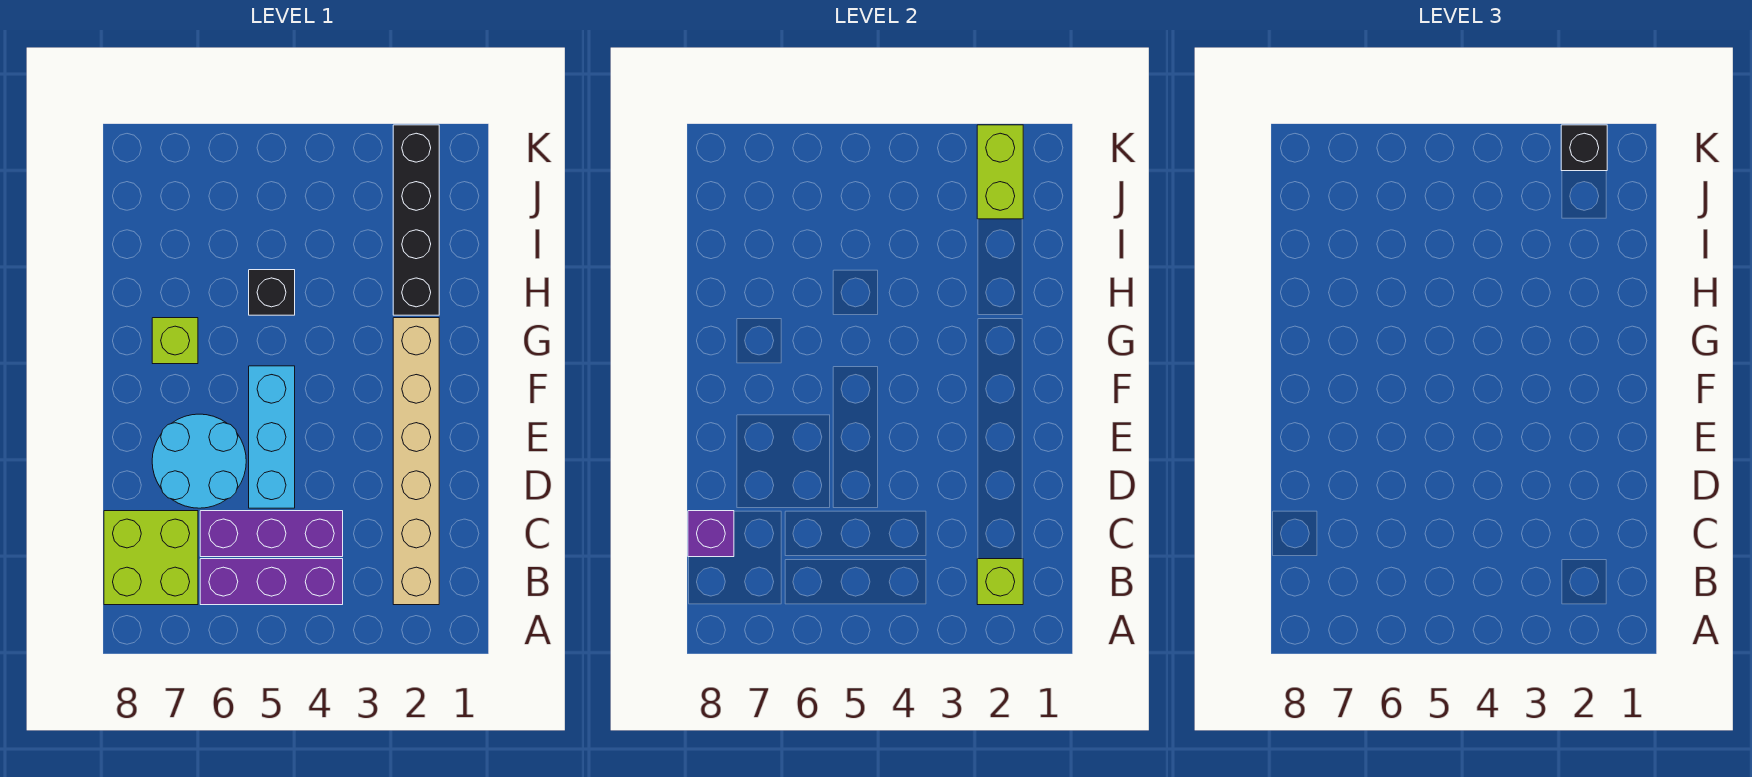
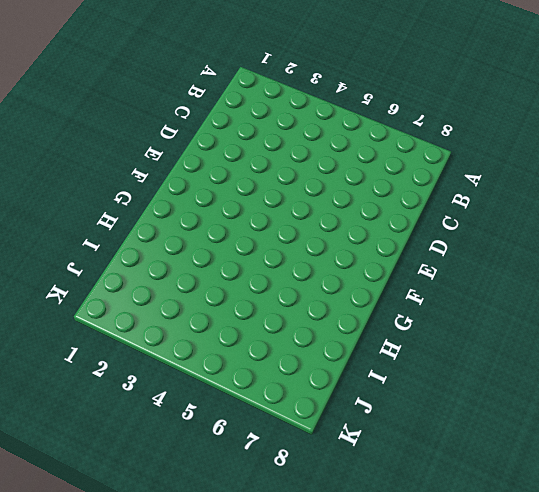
none -> tan brick B2:G2 level 1
none -> purple brick B4:B6 level 1
none -> lime brick B7:C8 level 1

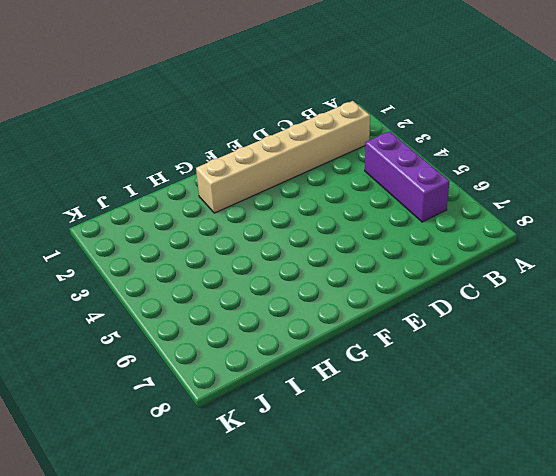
none -> lime brick B7:C8 level 1
none -> purple brick C4:C6 level 1
none -> cyan brick D5:F5 level 1

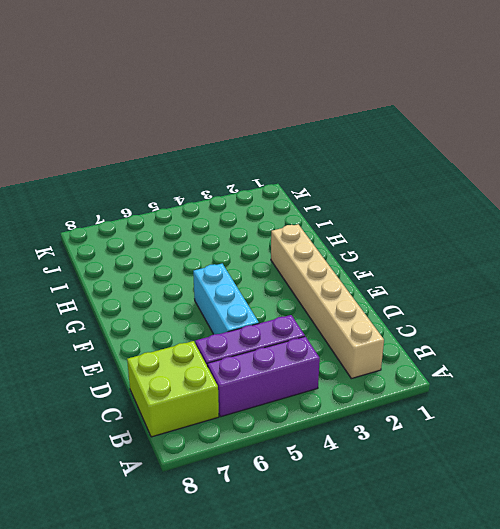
none -> cyan round brick D6:E7 level 1
none -> lime brick G7 level 1
none -> black brick H2:K2 level 1

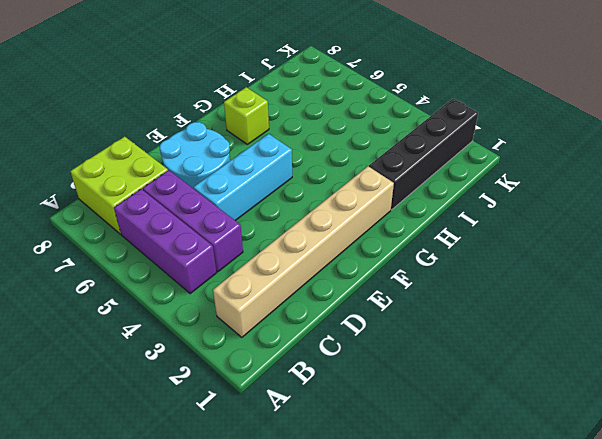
none -> black brick H5 level 1
none -> lime brick B2 level 2
none -> purple brick C8 level 2

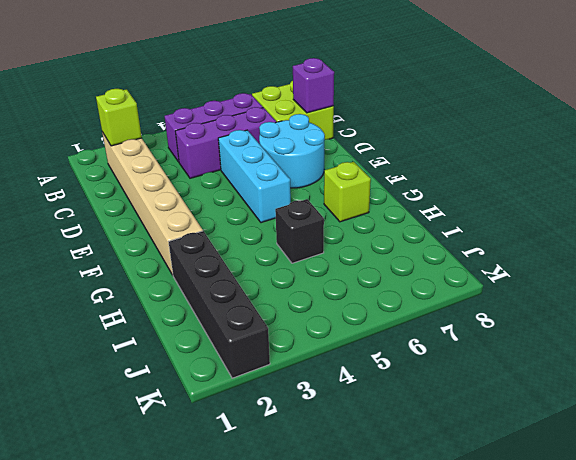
none -> lime brick J2:K2 level 2
none -> black brick K2 level 3

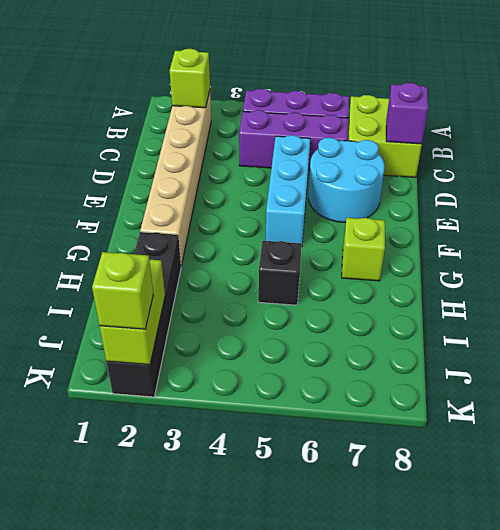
lime brick K2 level 3 -> black brick K2 level 3

